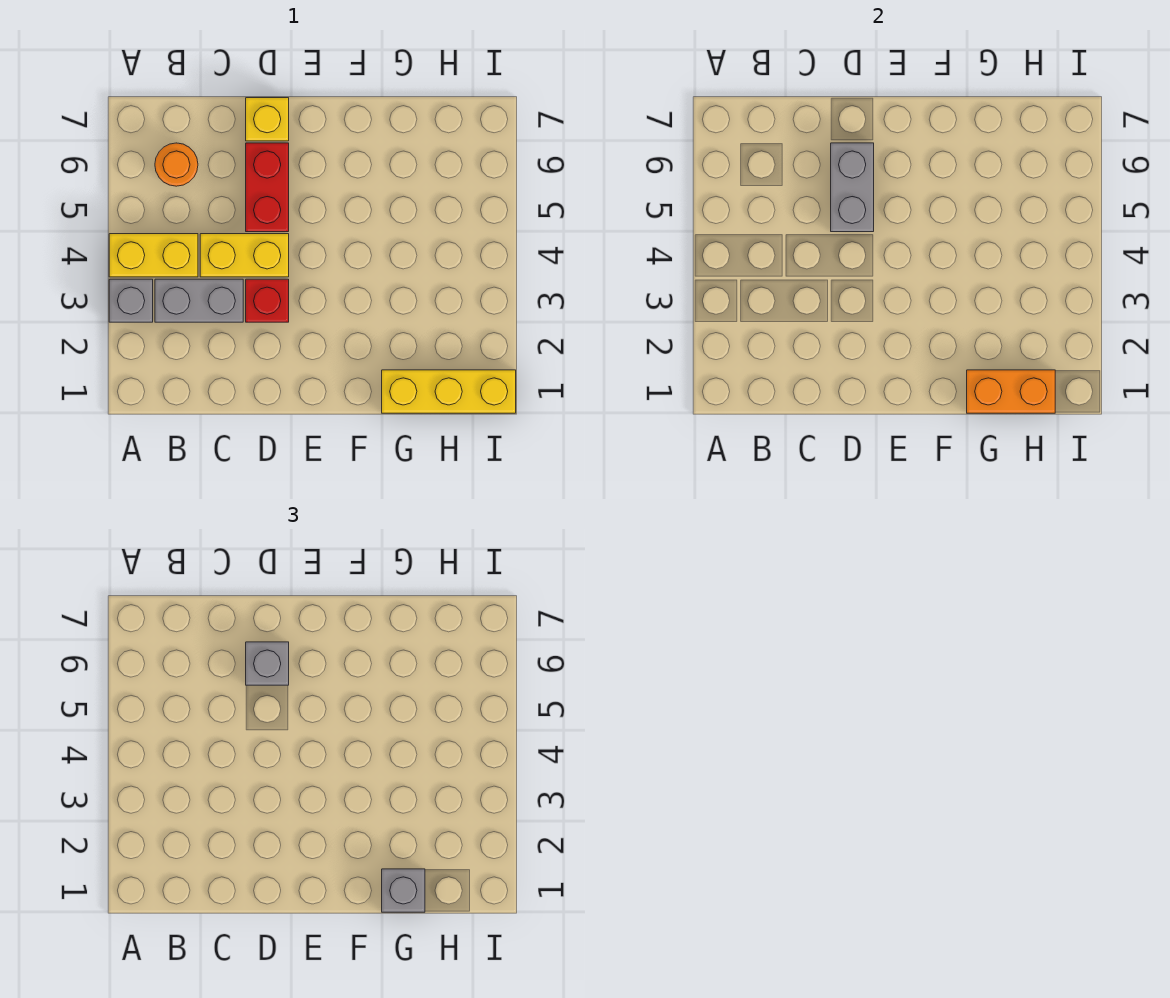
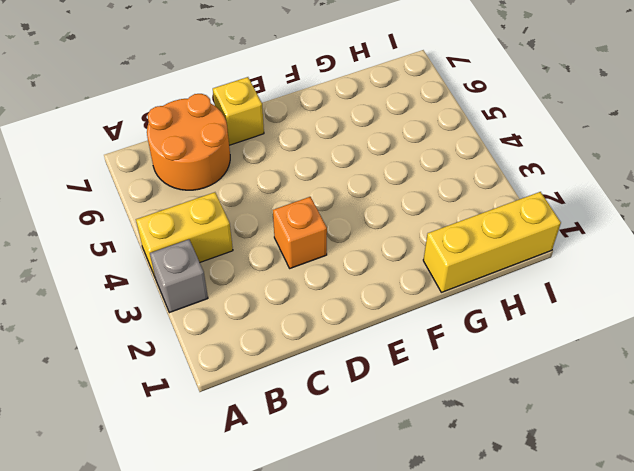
orange round brick B6:C7 level 1 -> orange round brick B6 level 1
orange brick D3 level 1 -> red brick D3 level 1
none -> grey brick B3:C3 level 1
none -> yellow brick C4:D4 level 1
none -> red brick D5:D6 level 1

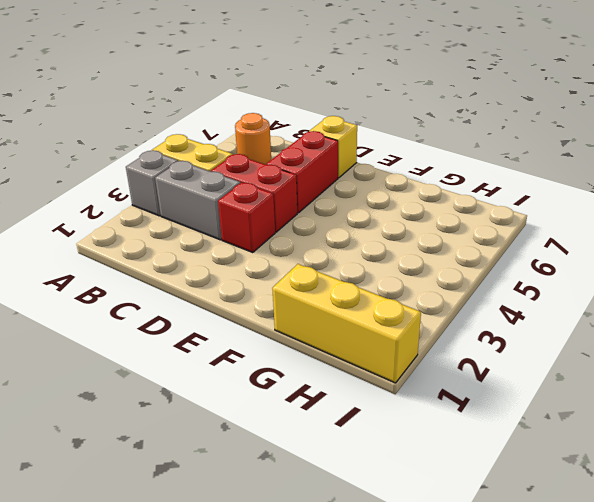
red brick C4:D4 level 1 -> yellow brick C4:D4 level 1
none -> grey brick D5:D6 level 2
none -> orange brick G1:H1 level 2
none -> grey brick D6 level 3

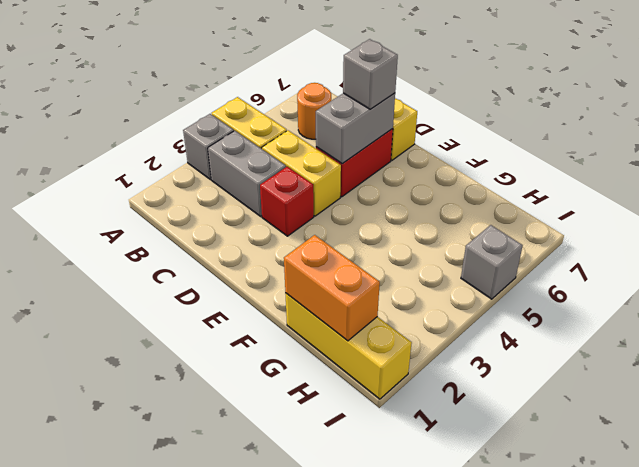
grey brick I5 level 1 -> grey brick G1 level 3

